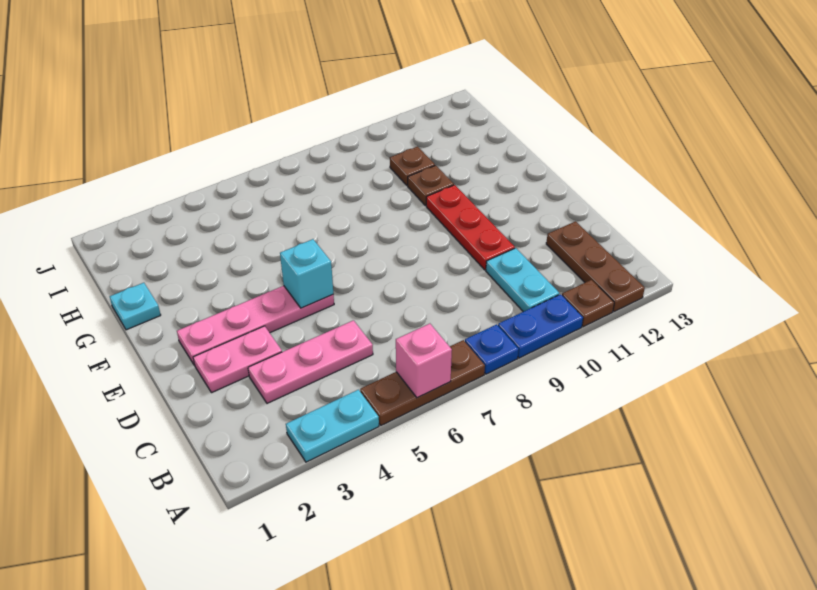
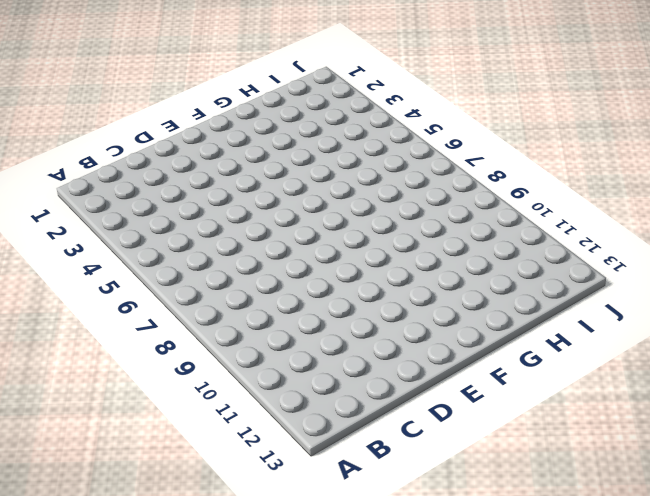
none -> cyan plate A3:A4 level 1
none -> brown plate A5:A7 level 1
none -> blue plate A8 level 1

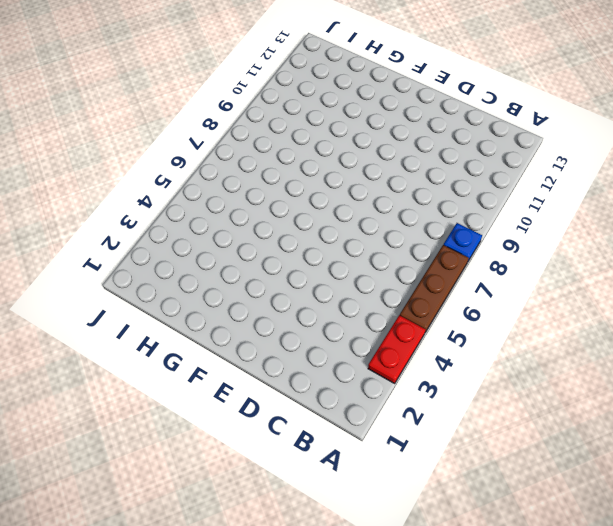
red plate A3:A4 level 1 -> cyan plate A3:A4 level 1
none -> blue plate A9:A10 level 1
none -> brown plate A11 level 1
none -> brown plate A12:C12 level 1

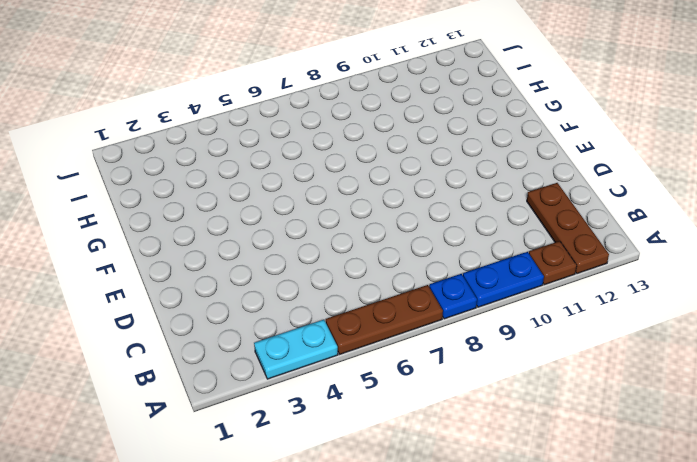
none -> cyan plate B10:C10 level 1
none -> pink plate C3:C5 level 1
none -> pink plate D2:D3 level 1

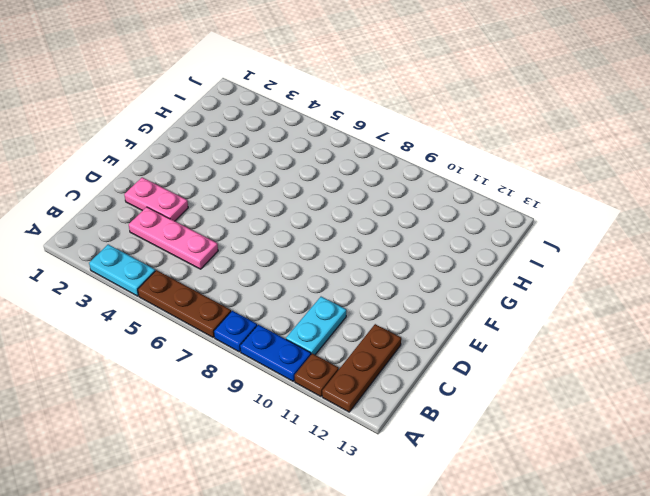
none -> red plate D10:F10 level 1
none -> pink plate E2:E5 level 1
none -> cyan plate G1 level 1

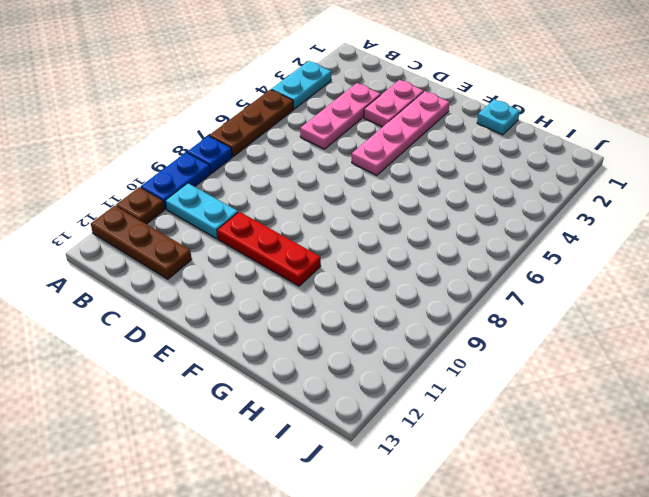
none -> brown plate G10 level 1
none -> brown plate H10 level 1
none -> pink brick A6 level 2

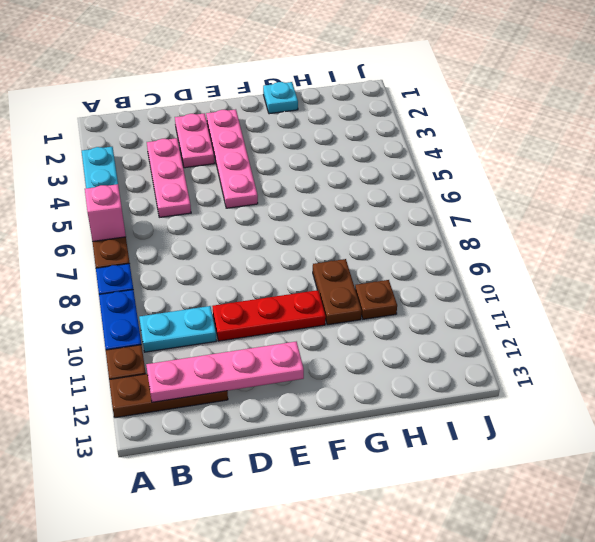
pink plate B12:E12 level 2 -> none
brown plate G9:G10 level 1 -> brown plate G10 level 1
none -> cyan brick E5 level 2

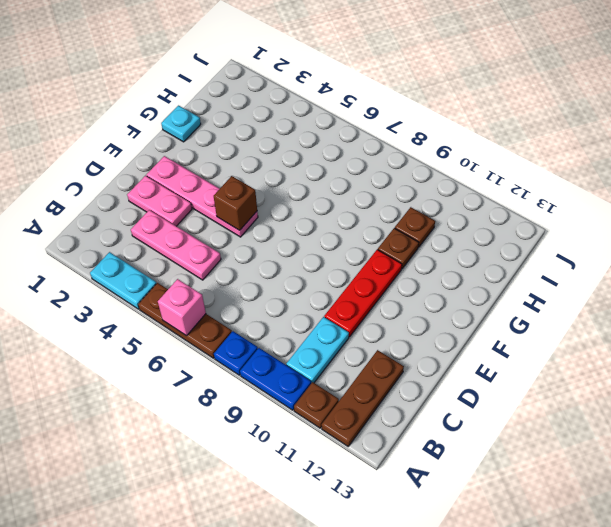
brown brick E5 level 2 -> cyan brick E5 level 2

